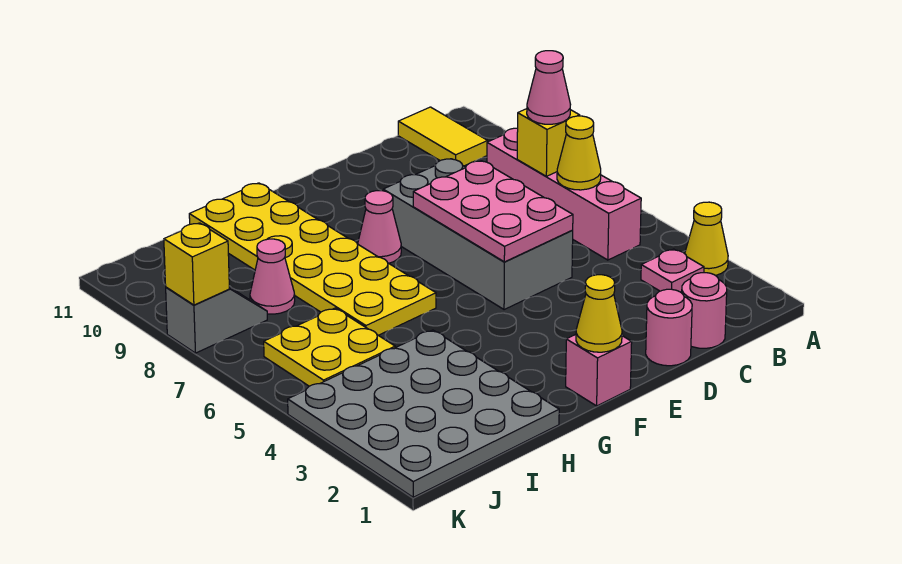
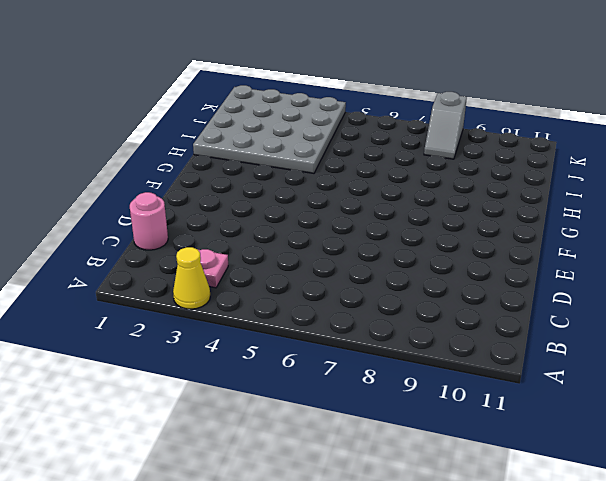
none -> pink brick B5:B8 level 1
none -> yellow tile B10:B11 level 1
none -> pink round brick D1 level 1

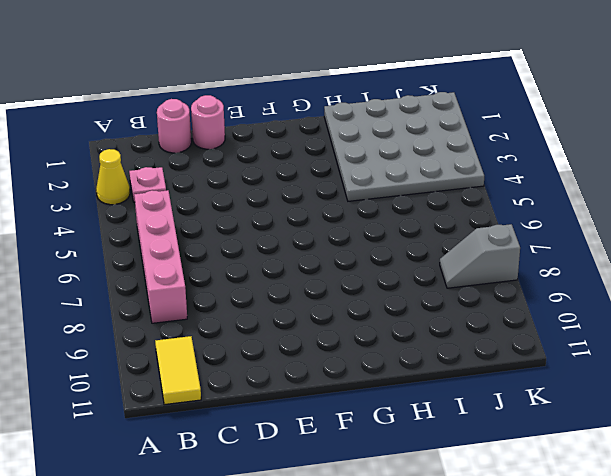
none -> grey brick D5:E8 level 1
none -> pink brick F1 level 1
none -> pink cone F8 level 1

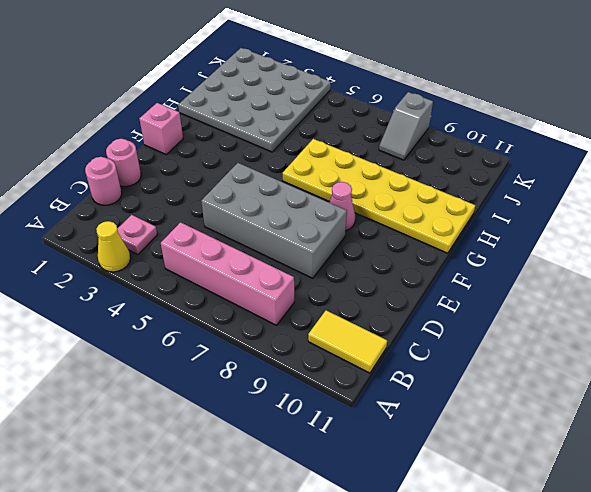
none -> yellow plate I5:J6 level 1
none -> pink cone I8 level 1
none -> yellow cone B6 level 2

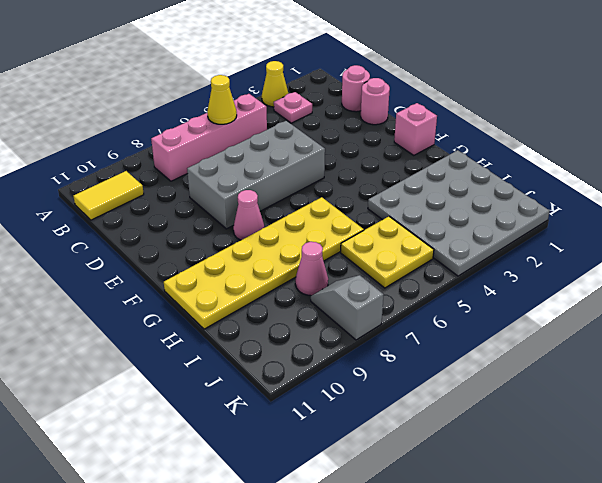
none -> yellow brick B7 level 2
none -> pink plate D5:E7 level 2
none -> yellow cone F1 level 2

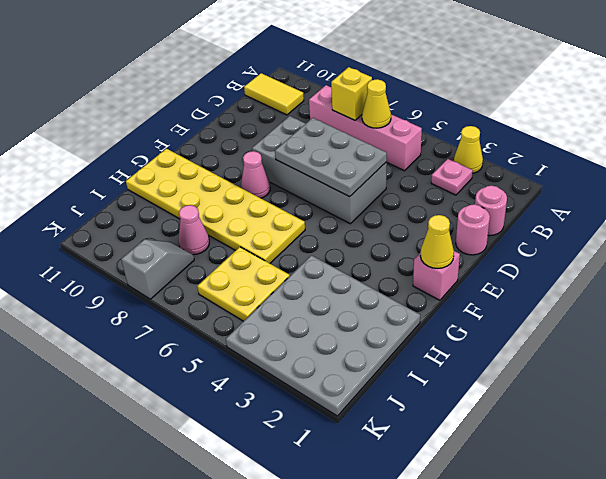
grey plate D5:E7 level 2 -> pink plate D5:E7 level 2
none -> yellow brick K8 level 2
none -> pink cone B7 level 3

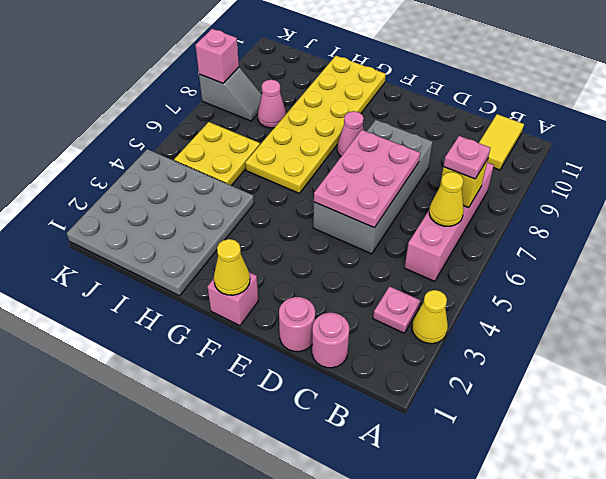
pink plate B7 level 3 -> pink cone B7 level 3
pink brick K8 level 2 -> yellow brick K8 level 2

